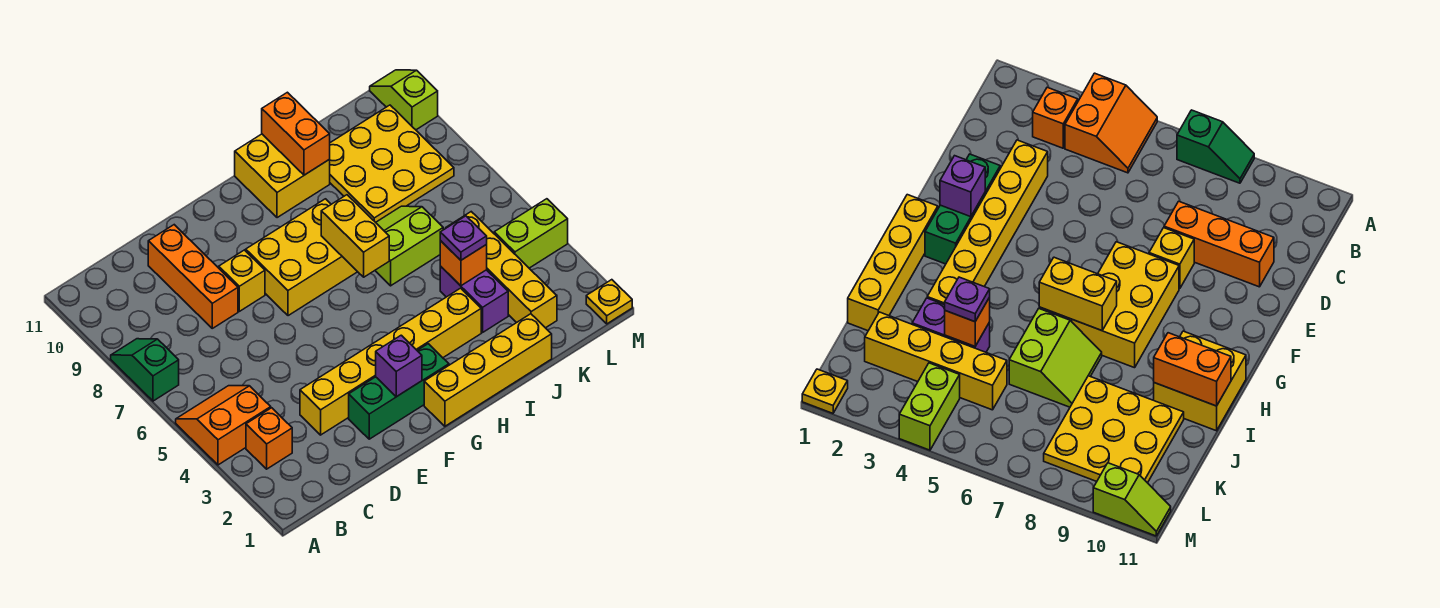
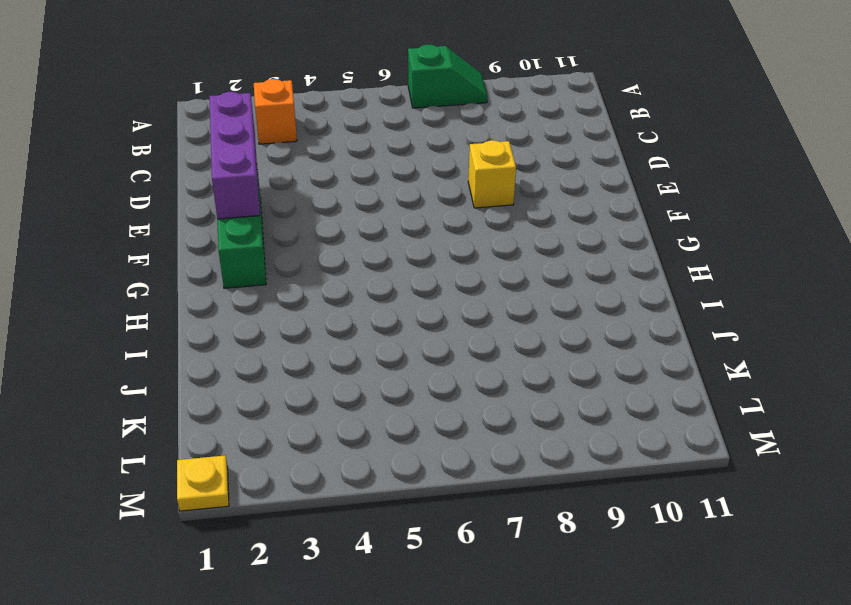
purple brick D2:F2 level 2 -> purple brick F2 level 2
none -> orange slope A4:B5 level 1 top 4
none -> yellow brick D3:I3 level 1
none -> orange brick D8:D10 level 1

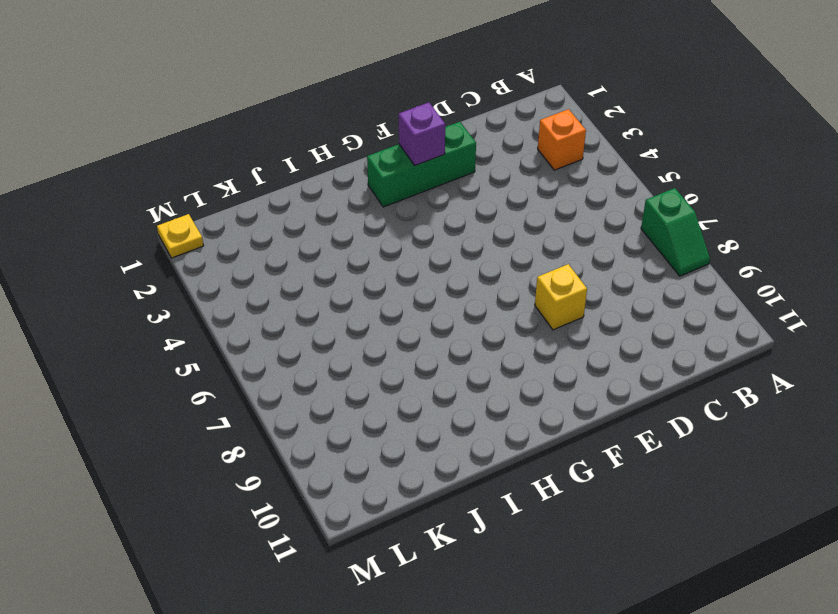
none -> orange slope A4:B5 level 1 top 4
none -> yellow brick D3:I3 level 1
none -> orange brick D8:D10 level 1

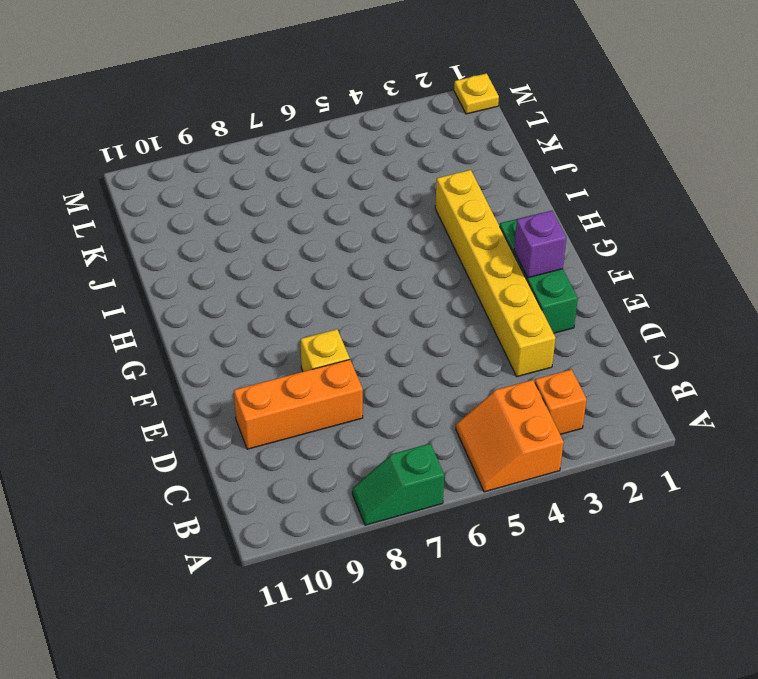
none -> yellow brick F7:H8 level 1
none -> yellow brick G1:J1 level 1
none -> yellow brick H10:I11 level 1

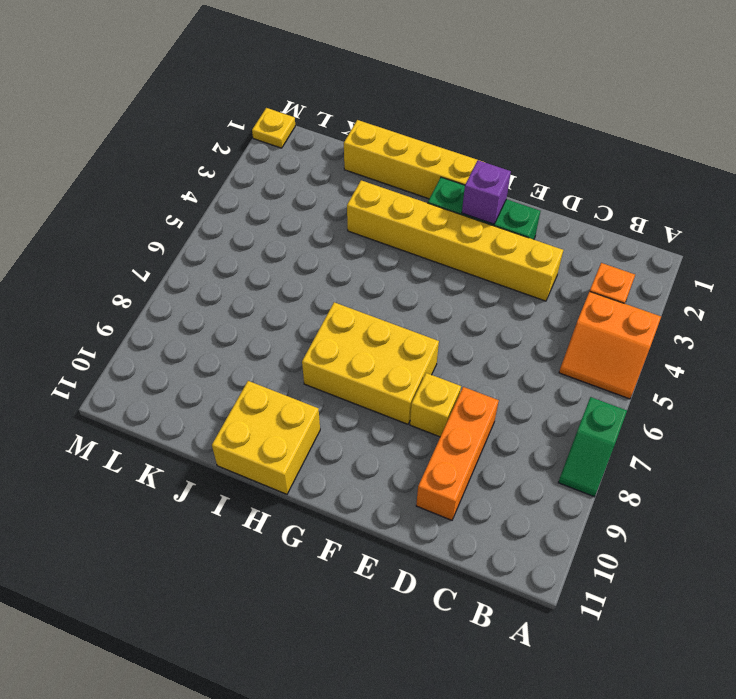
none -> lime slope I6:J7 level 1 top 6
none -> purple brick J3:J4 level 1
none -> yellow plate J8:L10 level 1

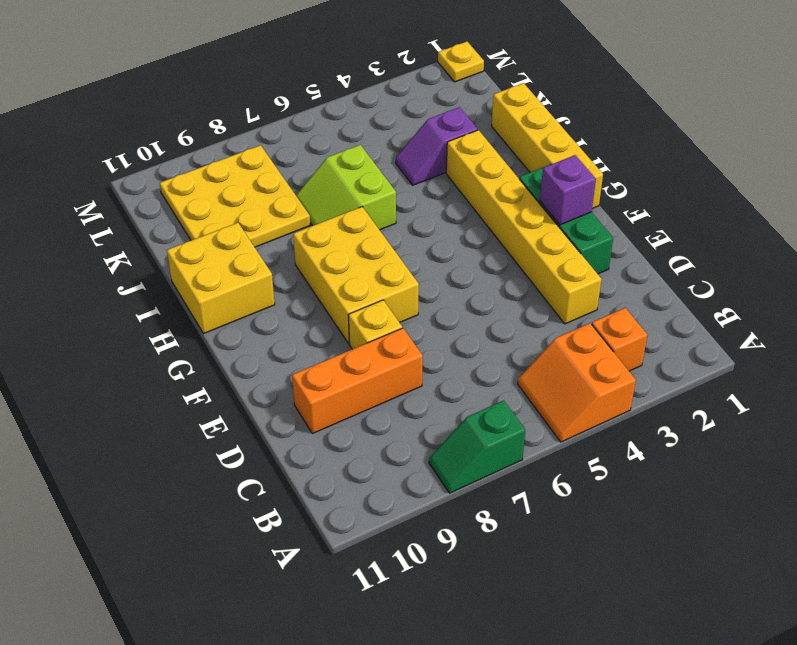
purple slope J3:J4 level 1 top 3 -> purple brick J3:J4 level 1
none -> yellow brick K2:K5 level 1
none -> lime brick L4:M4 level 1
none -> lime slope M10:M11 level 1 top 10

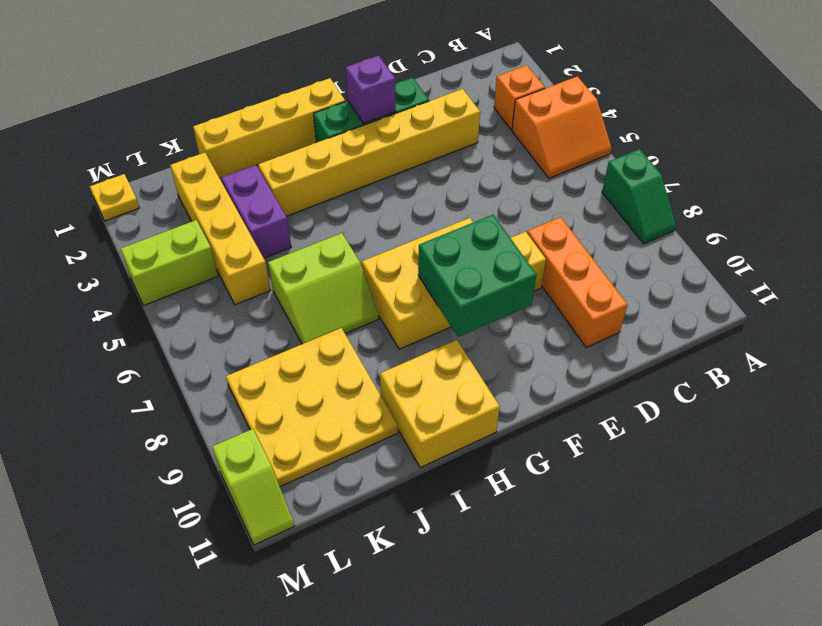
green brick F8:G9 level 2 -> none
none -> yellow brick H6:H7 level 2
none -> orange brick I10:I11 level 2
none -> orange brick J4 level 2

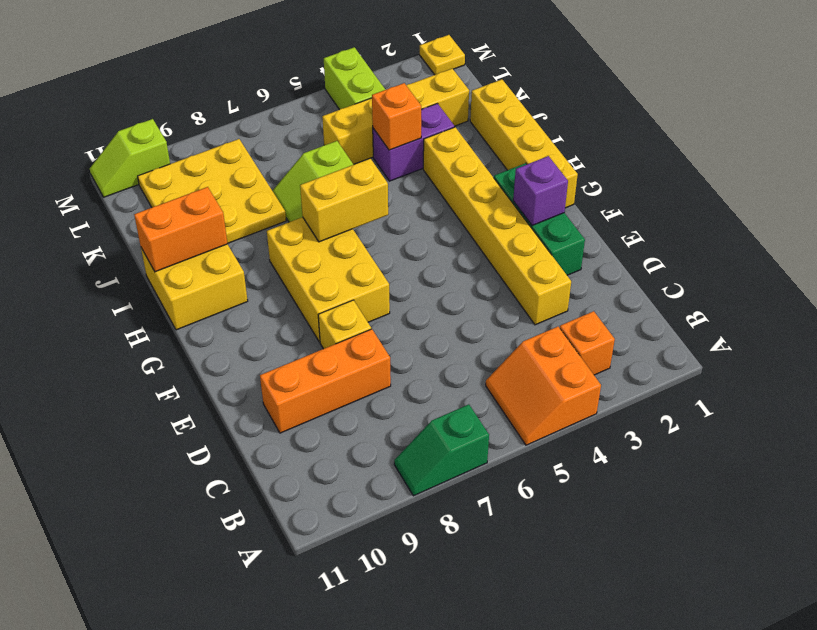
none -> purple plate J4 level 3

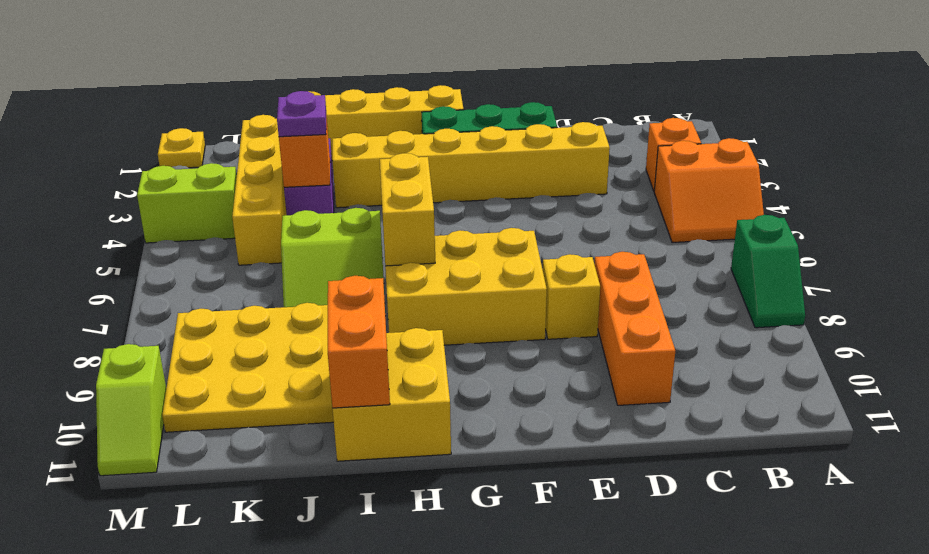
none -> purple brick F2 level 2

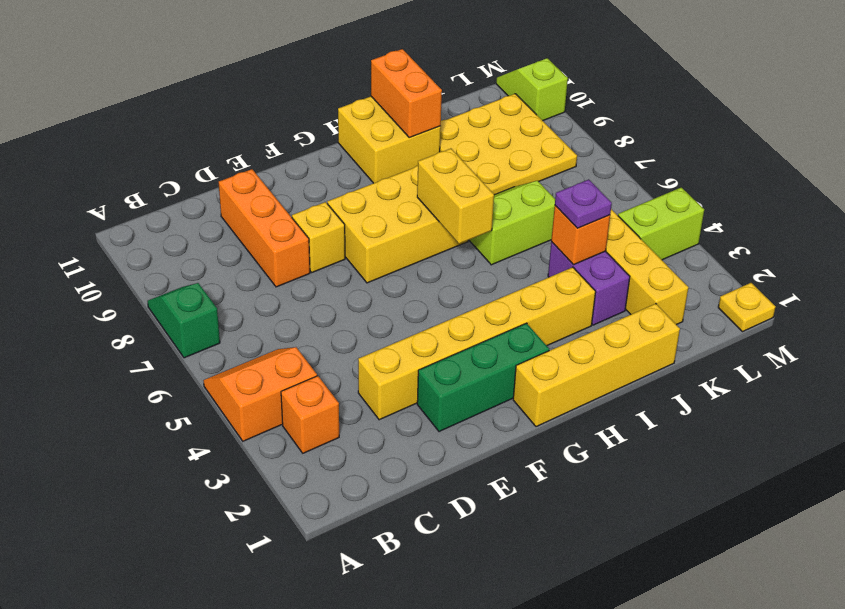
none -> purple brick F2 level 2

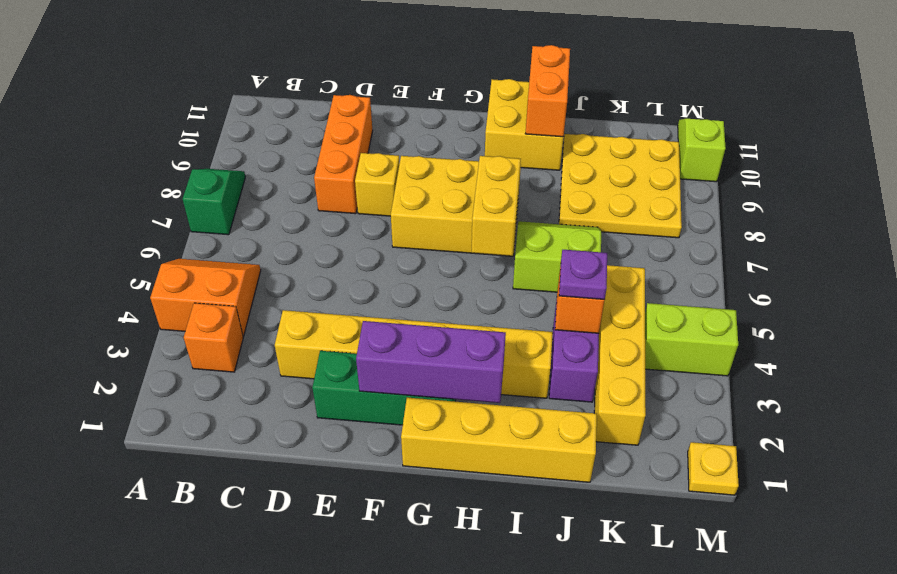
purple brick F2:H2 level 2 -> purple brick F2 level 2

